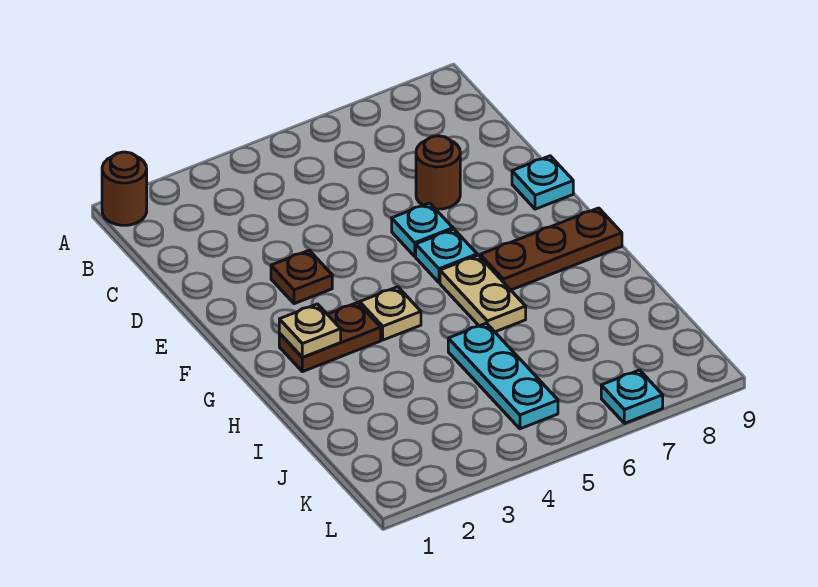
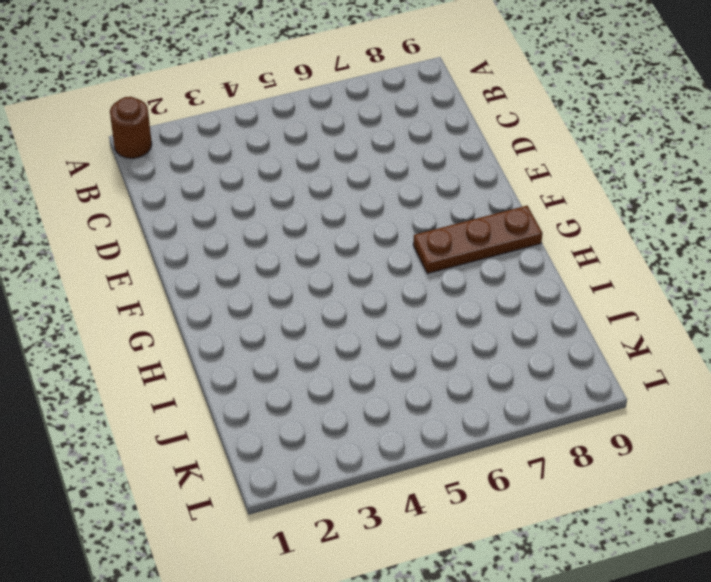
none -> brown round brick D7 level 1
none -> brown plate E3 level 1
none -> cyan plate E6 level 1

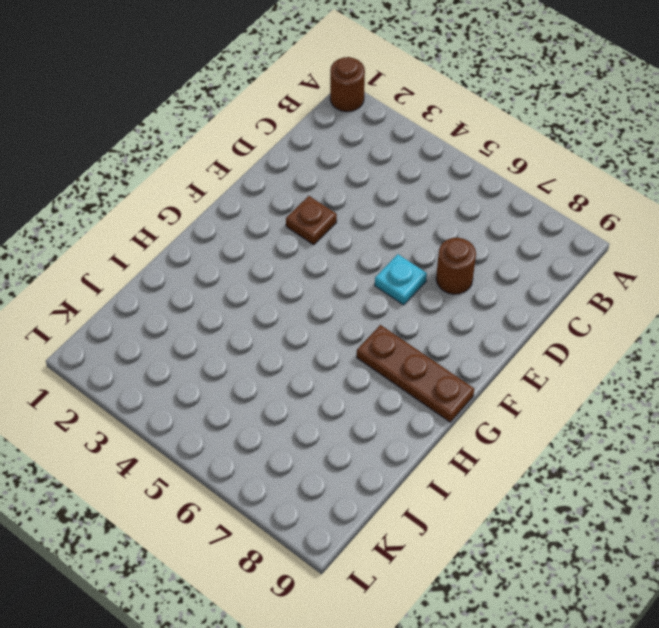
none -> cyan plate E9 level 1
none -> cyan plate F6 level 1
none -> brown plate G2:G3 level 1

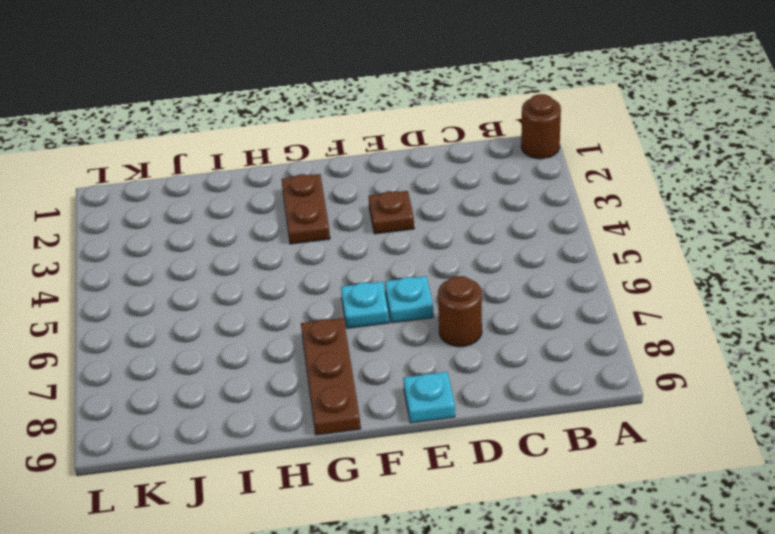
none -> tan plate G4 level 1
none -> tan plate G6:H6 level 1
none -> cyan plate I5:K5 level 1

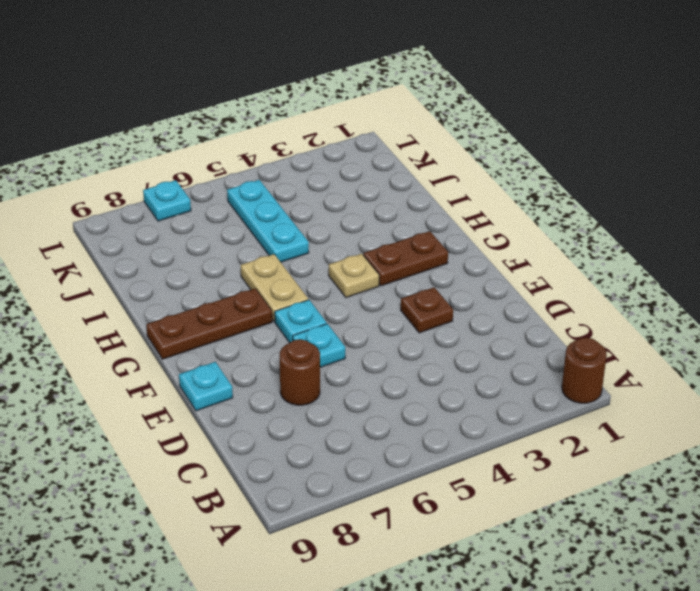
none -> tan plate G2 level 2

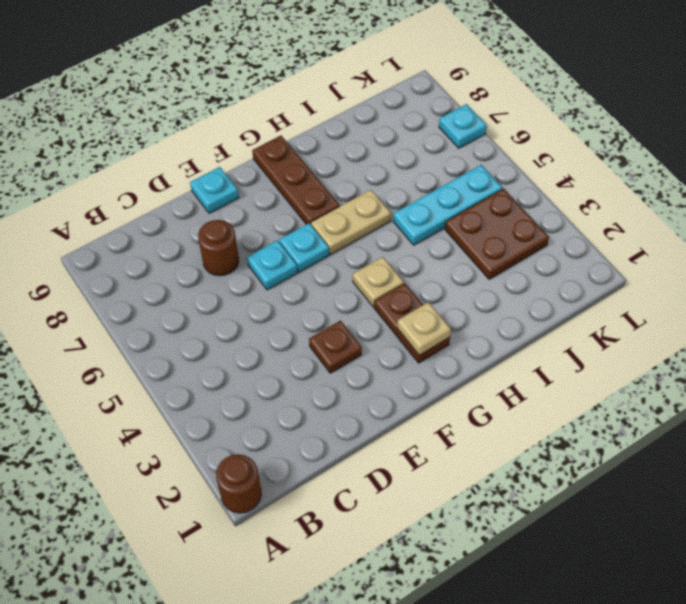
brown plate J3:K4 level 1 -> none

